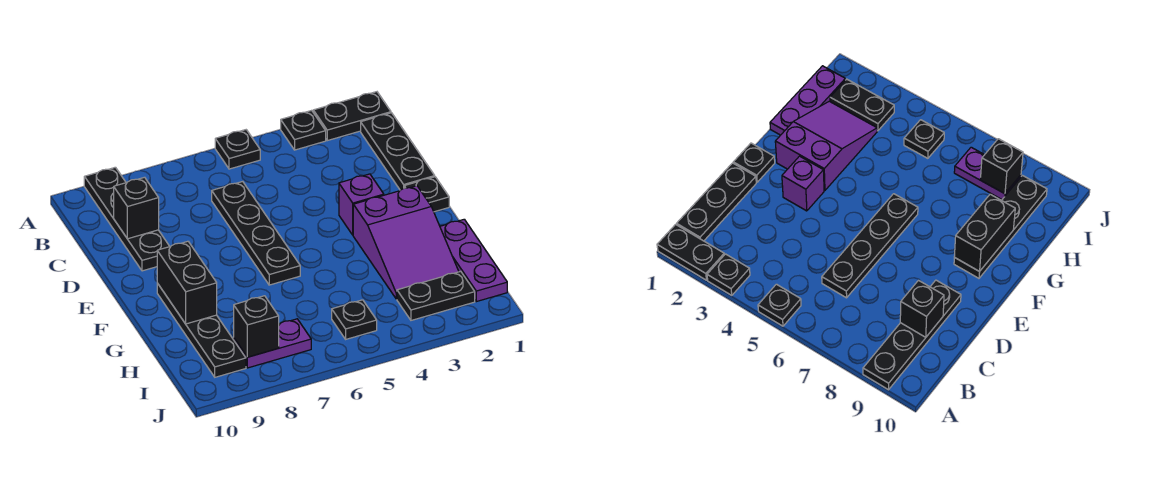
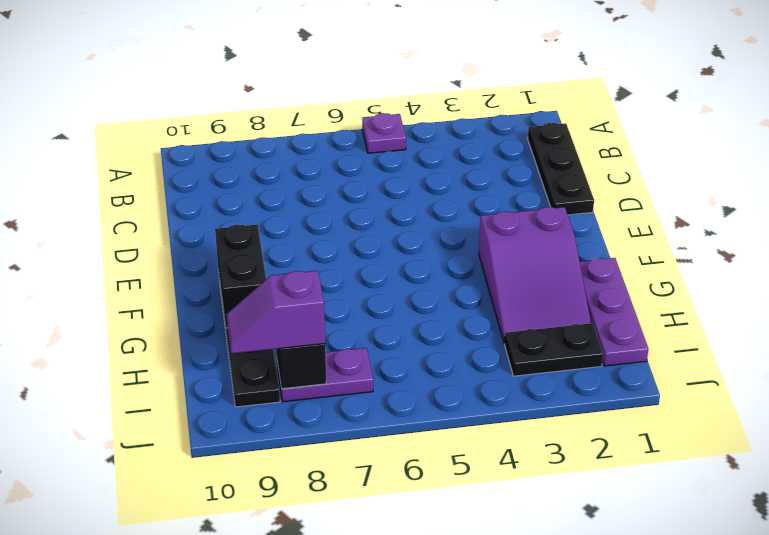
purple plate A5 level 1 -> black plate A5 level 1
purple slope I8:I9 level 3 top 8 -> none
none -> black plate A1:A2 level 1
none -> black plate A3 level 1
none -> black plate A9:D9 level 1

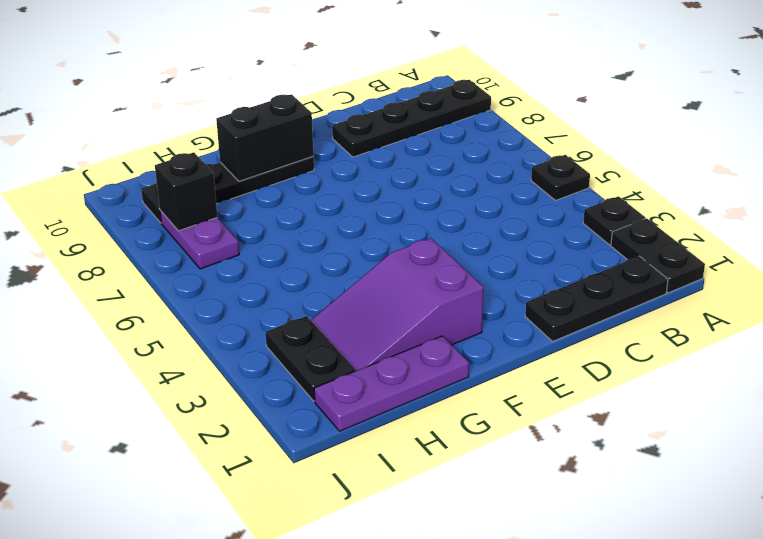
none -> black plate C6:F6 level 1
none -> black plate E1 level 1
none -> purple brick E3 level 1

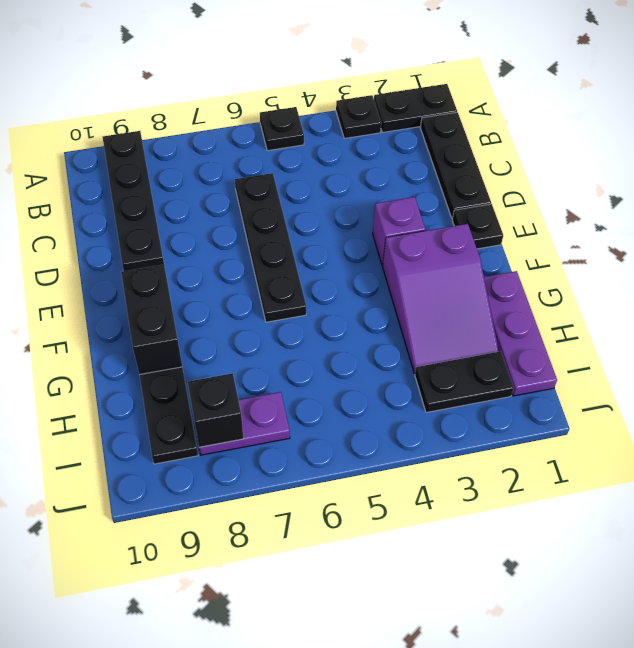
none -> black plate I5 level 1
none -> black brick C9 level 2

